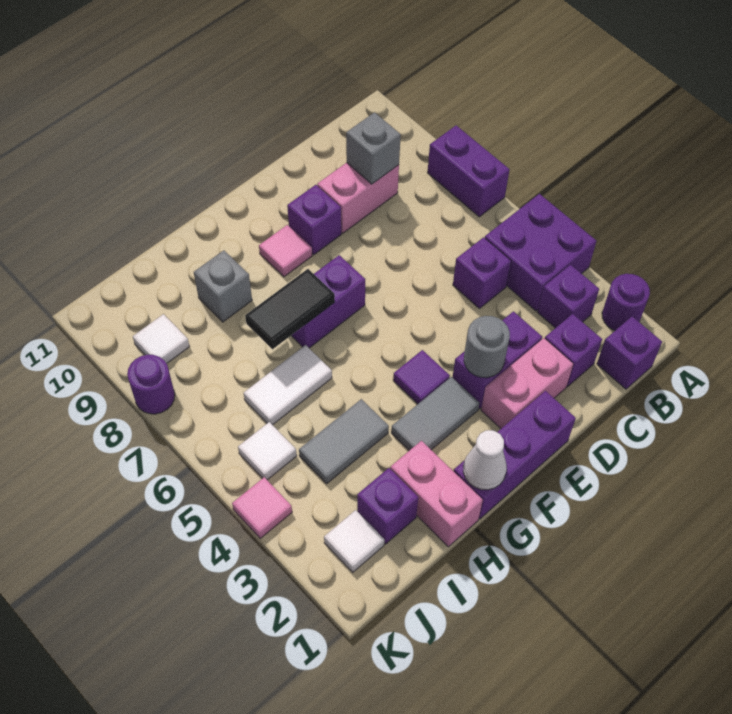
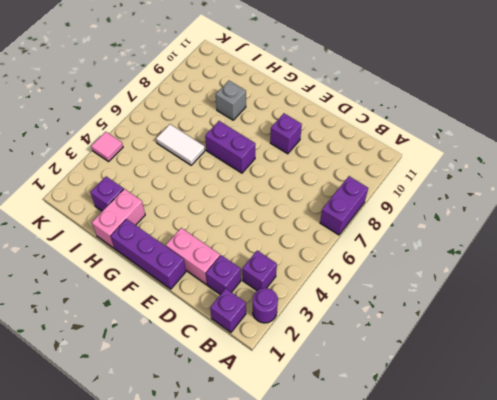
none -> purple brick A4:B5 level 1
none -> purple brick C5 level 1
none -> pink brick C9:D9 level 1
none -> purple brick D3:E3 level 1

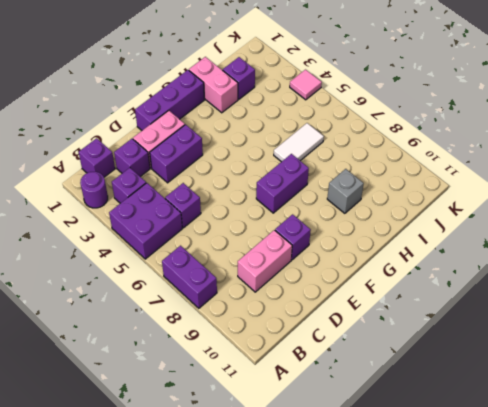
none -> grey tile F3:G3 level 1
none -> purple tile F4 level 1
none -> pink tile F9 level 1
none -> grey tile H4:I4 level 1

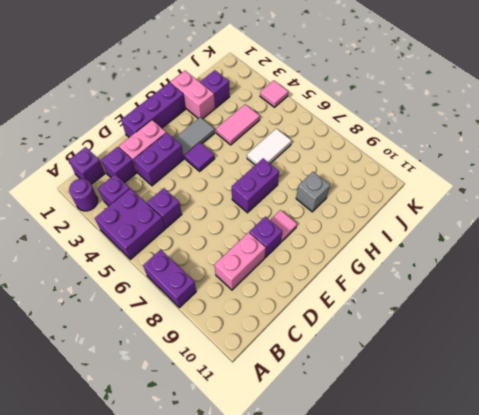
pink tile H4:I4 level 1 -> grey tile H4:I4 level 1
none -> white tile J2 level 1
none -> white tile J5 level 1
none -> white tile J9 level 1
none -> purple round brick K8 level 1

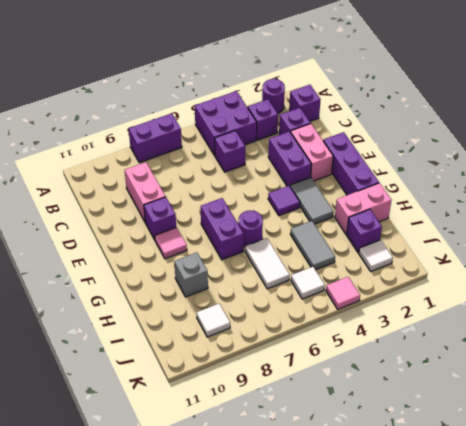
purple round brick G6 level 1 -> purple round brick K8 level 1
none -> grey brick C9 level 2
none -> grey round brick E3 level 2
none -> white cone G1 level 2
none -> black tile G7:H7 level 2

